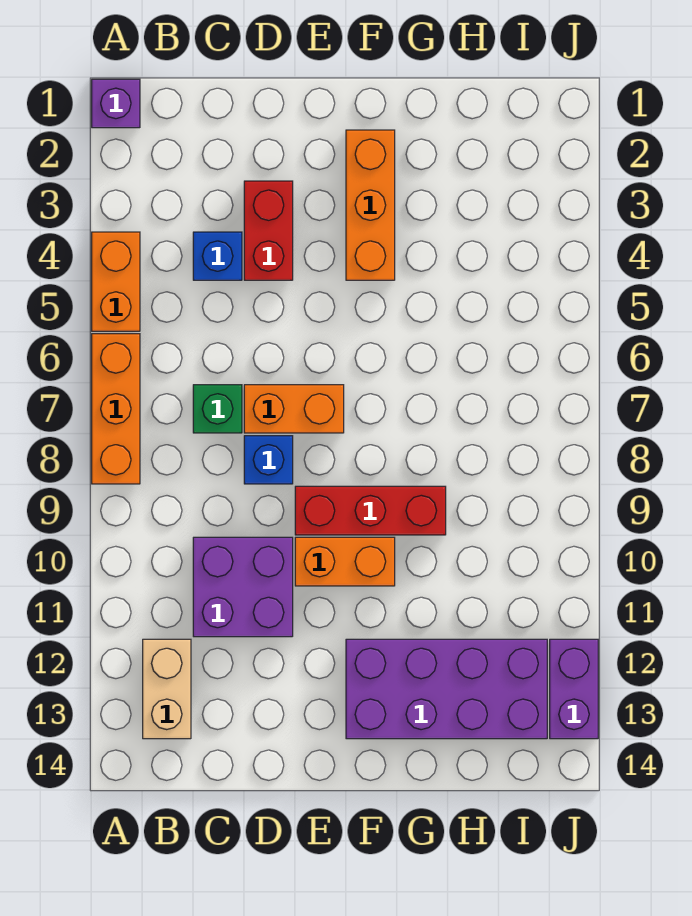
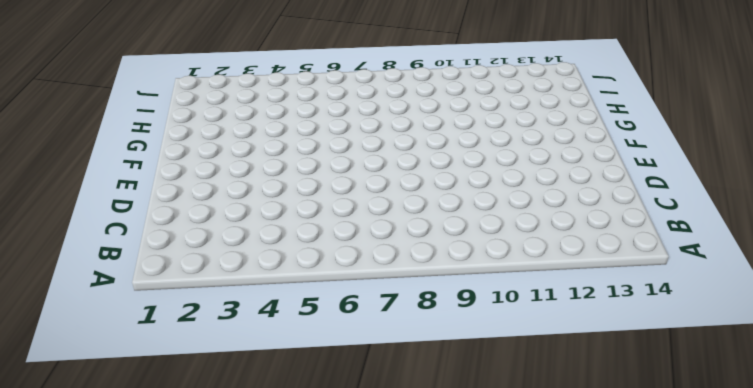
none -> purple brick A1 level 1
none -> orange brick A4:A5 level 1
none -> orange brick A6:A8 level 1

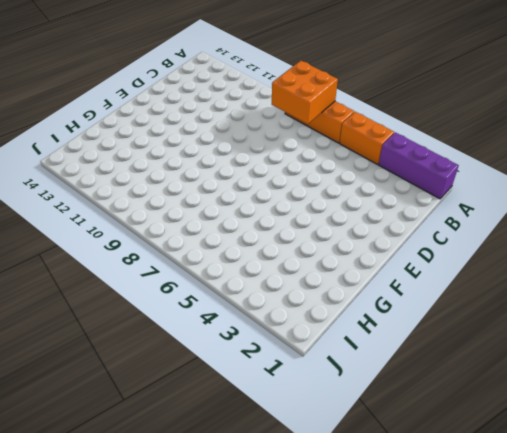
purple brick A1:A3 level 1 -> purple brick A1 level 1
orange brick A7:B8 level 2 -> none
none -> tan brick B12:B13 level 1
none -> blue brick C4 level 1
none -> green brick C7 level 1

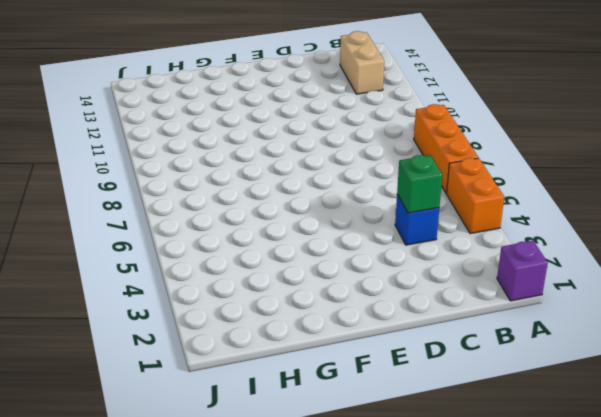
green brick C4 level 2 -> green brick C7 level 1
none -> purple brick C10:D11 level 1
none -> red brick D3:D4 level 1
none -> orange brick D7:E7 level 1

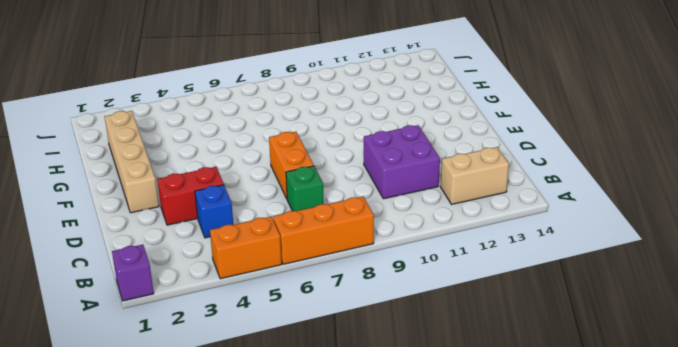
tan brick E2:H2 level 1 -> orange brick F2:F4 level 1
none -> blue brick D8 level 1
none -> red brick E9:G9 level 1
none -> orange brick E10:F10 level 1

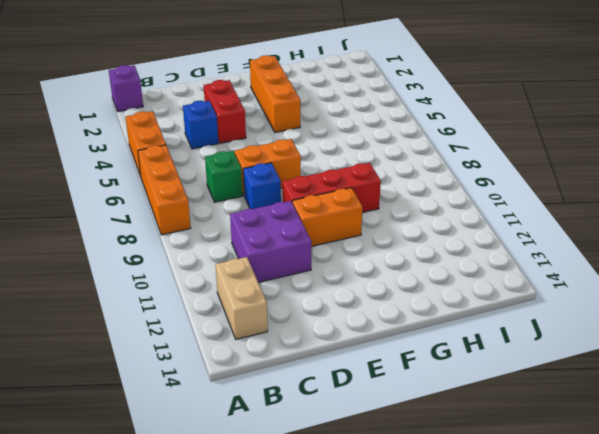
none -> purple brick F12:I13 level 1
none -> purple brick J12:J13 level 1

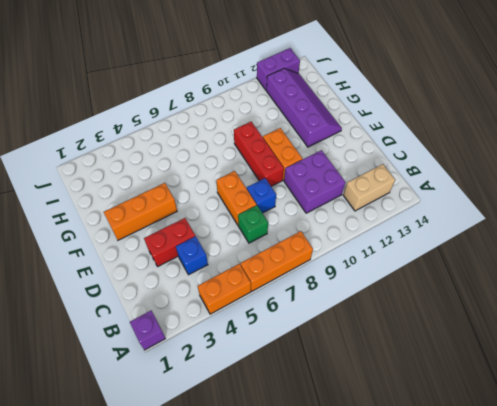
purple slope F12:I13 level 1 top 12 -> purple brick F12:I13 level 1

